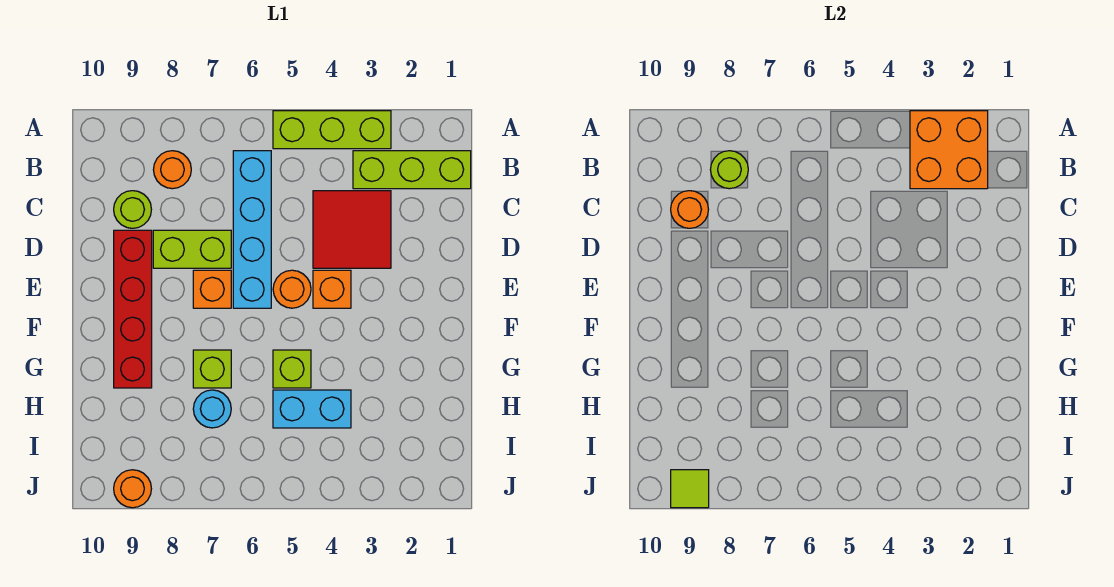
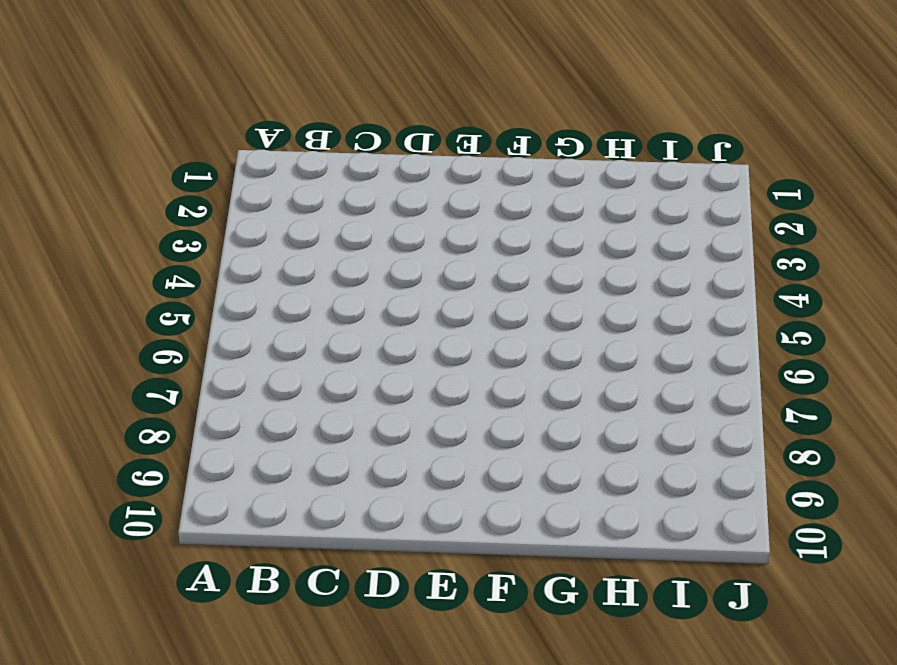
none -> lime brick A3:A5 level 1
none -> lime brick B1:B3 level 1
none -> cyan brick B6:E6 level 1

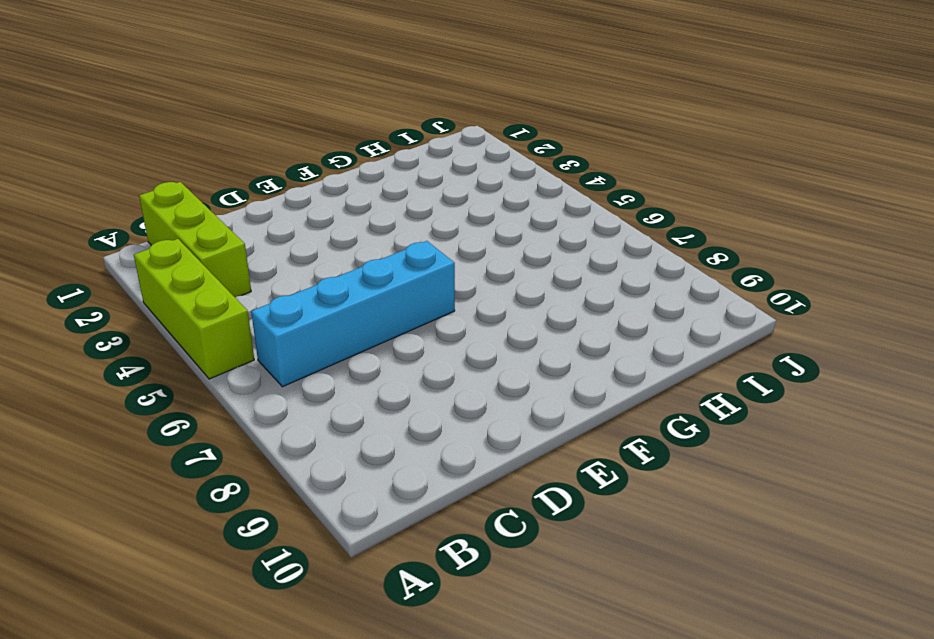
none -> orange round brick B8 level 1
none -> red tile C3:D4 level 1
none -> lime round brick C9 level 1

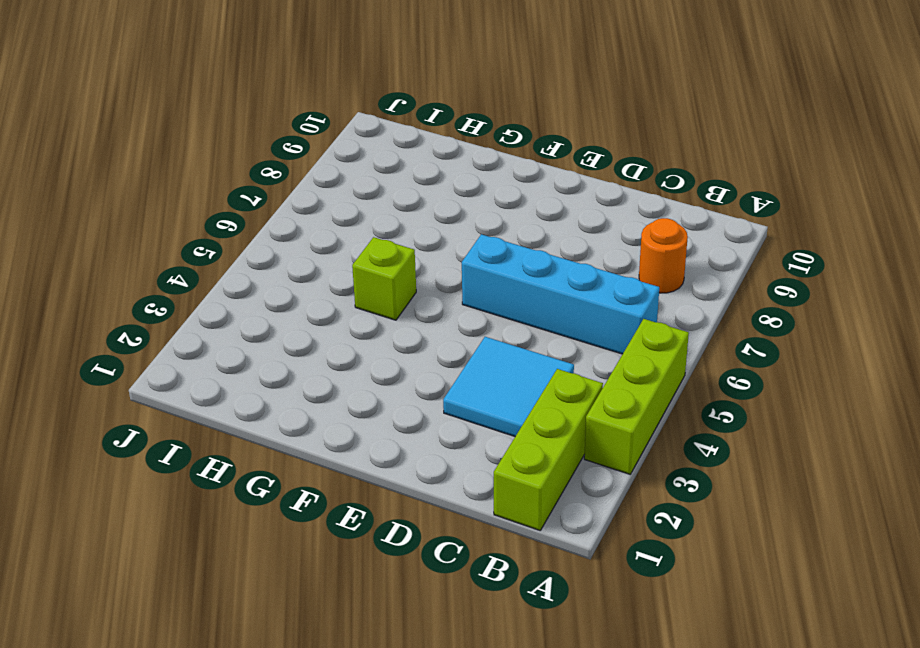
cyan tile C3:D4 level 1 -> red tile C3:D4 level 1
none -> lime round brick C9 level 1
none -> lime brick D7:D8 level 1
none -> red brick D9:G9 level 1

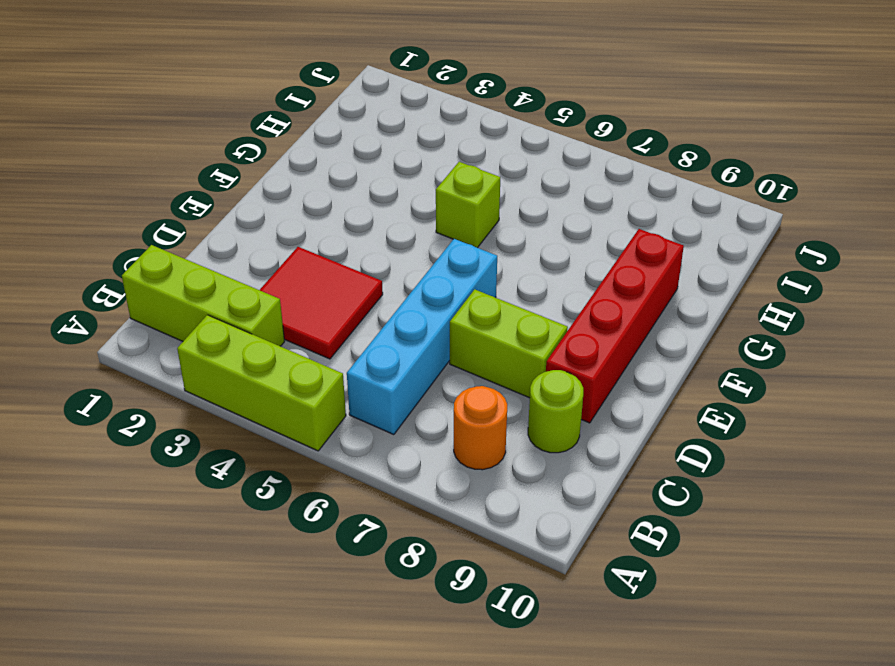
none -> orange brick E4 level 1
none -> orange round brick E5 level 1
none -> orange brick E7 level 1

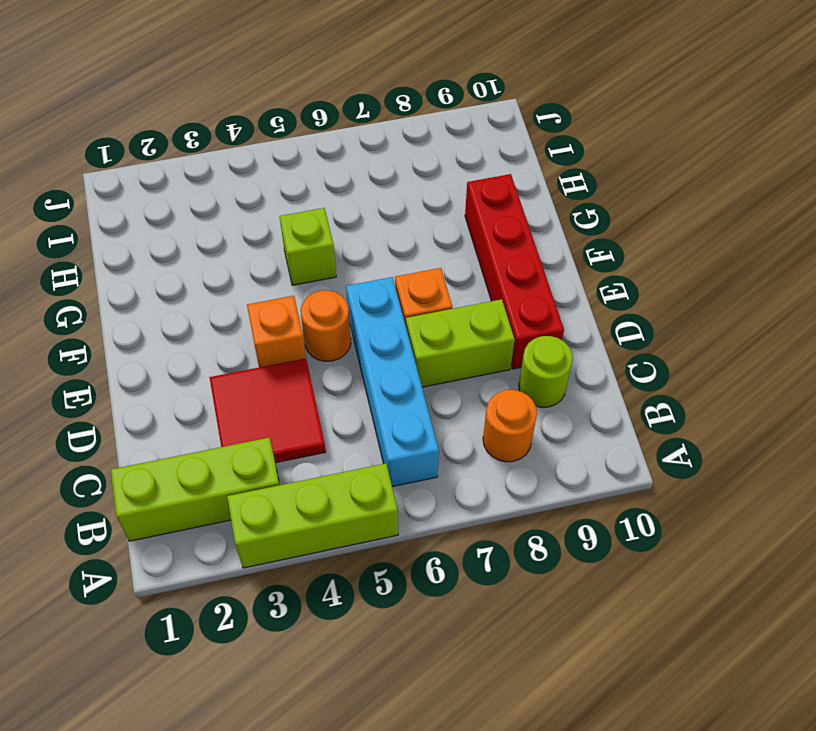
none -> lime brick G7 level 1
none -> cyan brick H4:H5 level 1
none -> cyan round brick H7 level 1

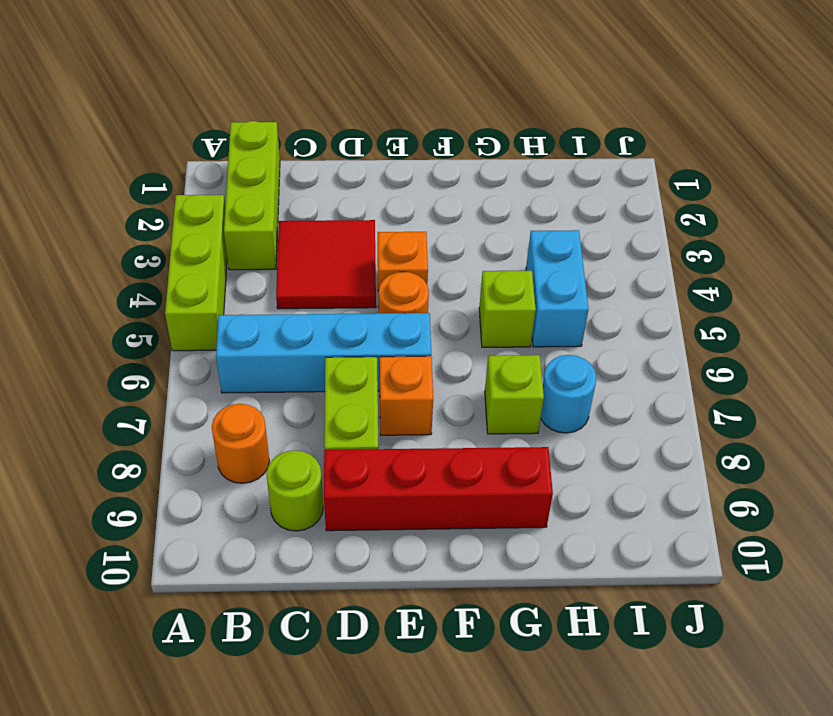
none -> orange round brick J9 level 1
none -> orange brick A2:B3 level 2
none -> lime round brick B8 level 2

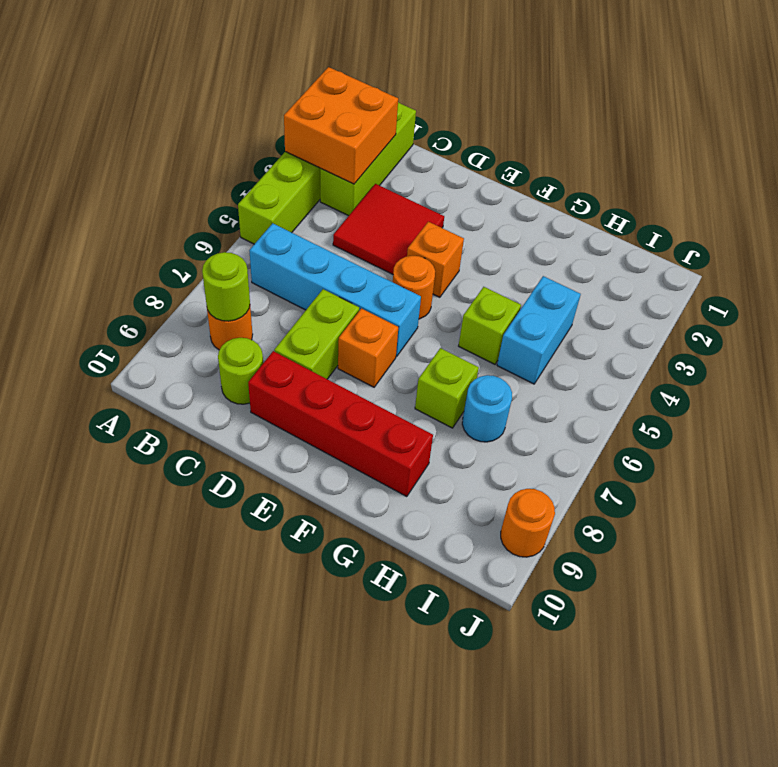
none -> orange round brick C9 level 2
none -> lime tile J9 level 2

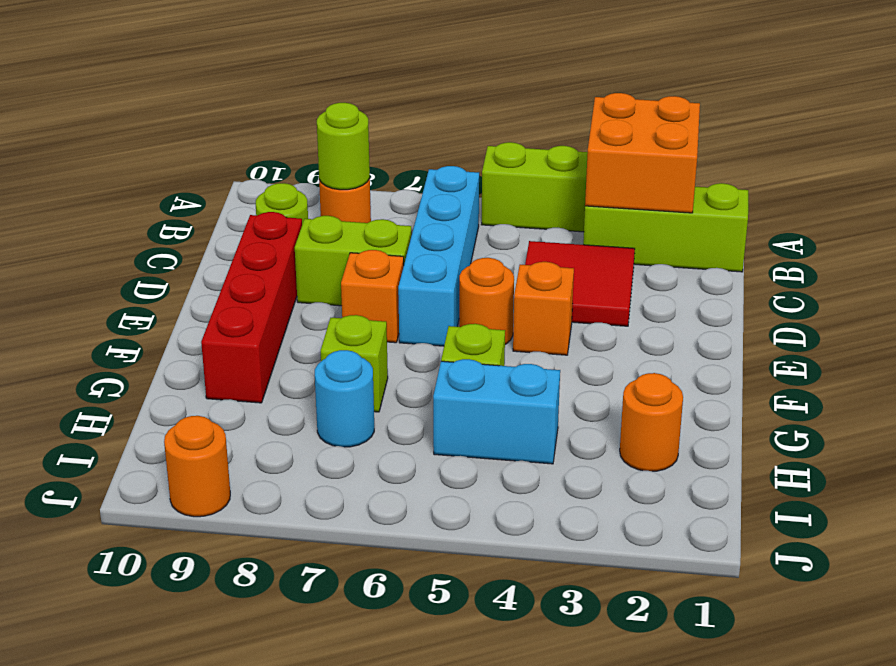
orange round brick H2 level 1 -> orange round brick C9 level 2
none -> lime tile J9 level 2

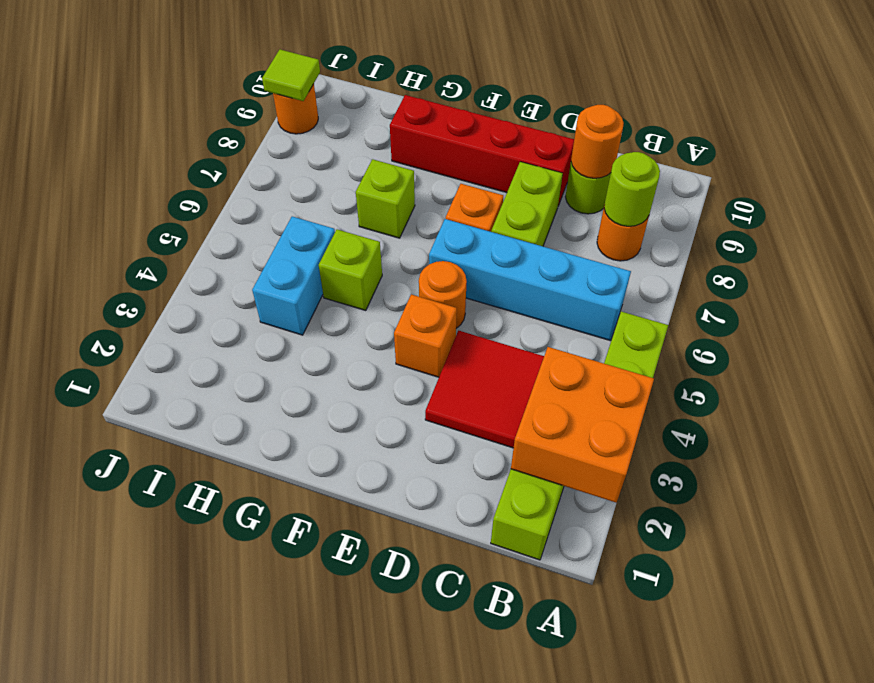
none -> cyan round brick H7 level 1

